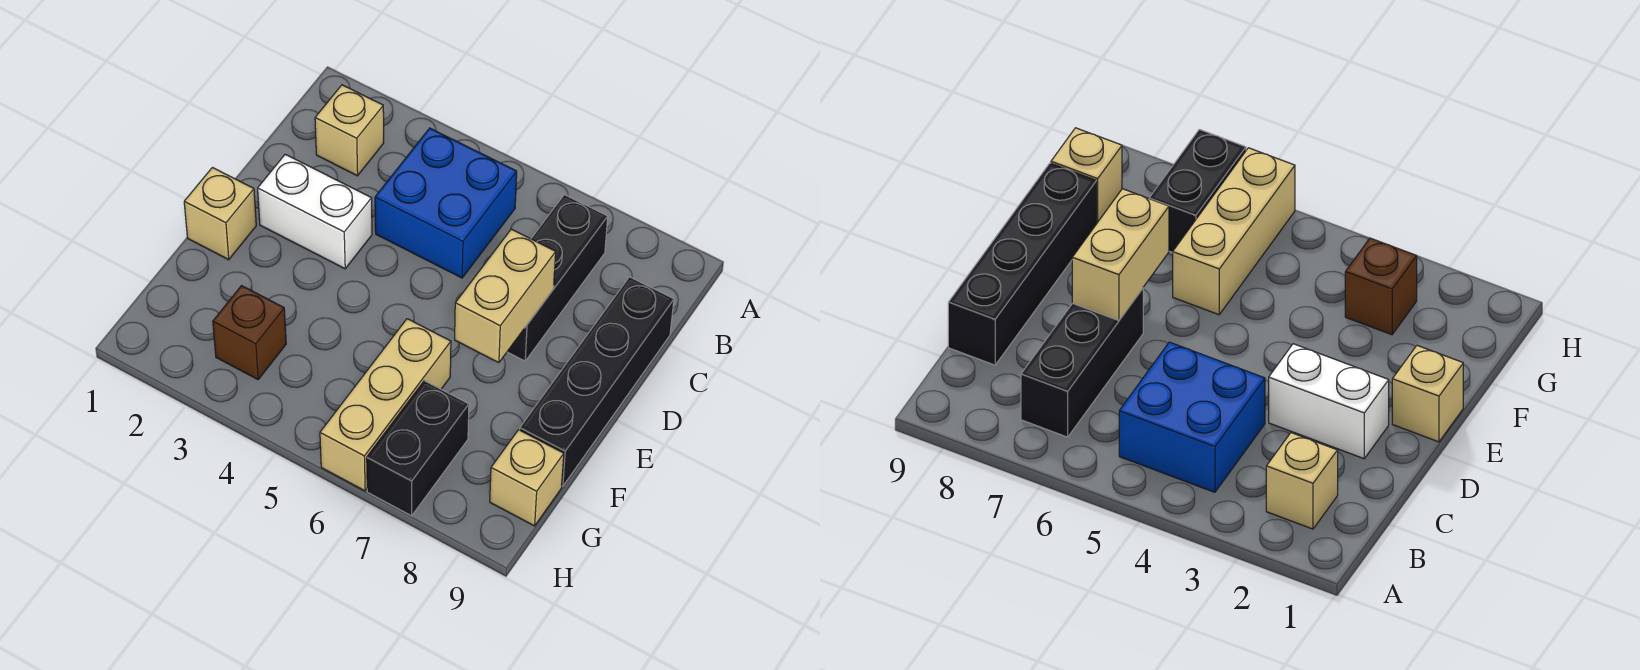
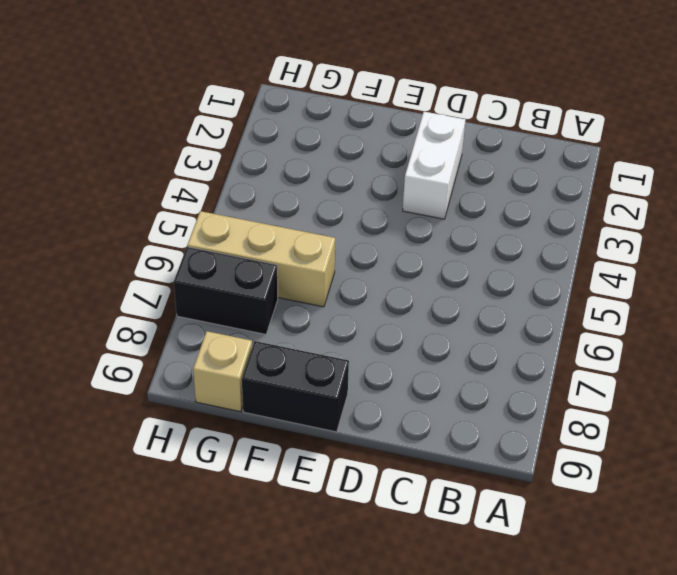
black brick E9:F9 level 1 -> black brick C9:F9 level 1
none -> tan brick B2 level 1
none -> blue brick B4:C5 level 1

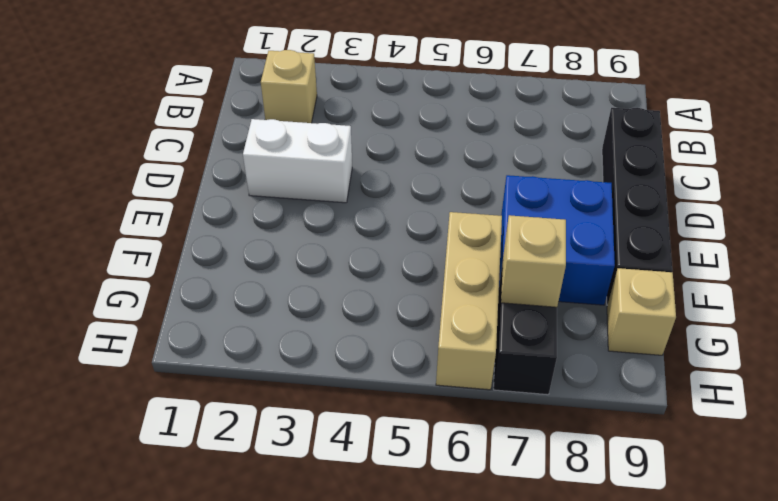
blue brick E7:F8 level 1 -> blue brick B4:C5 level 1
tan brick G7 level 2 -> tan brick E1 level 1
none -> black brick B7:D7 level 1
none -> brown brick G3 level 1

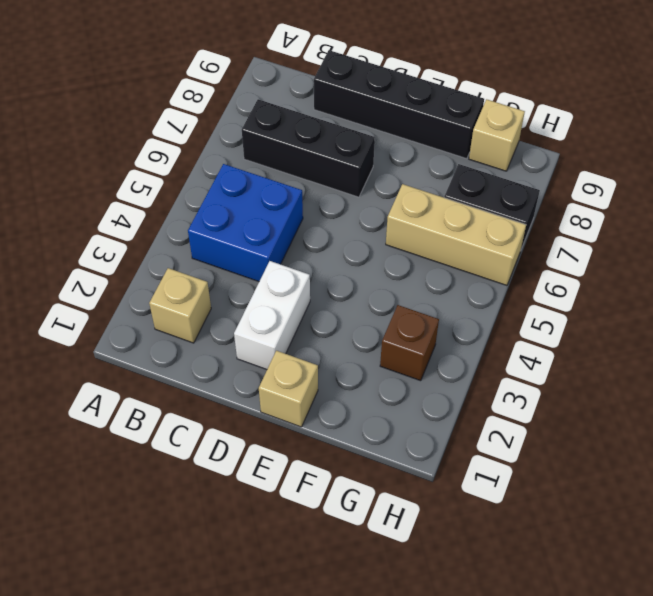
none -> tan brick D7:E7 level 2

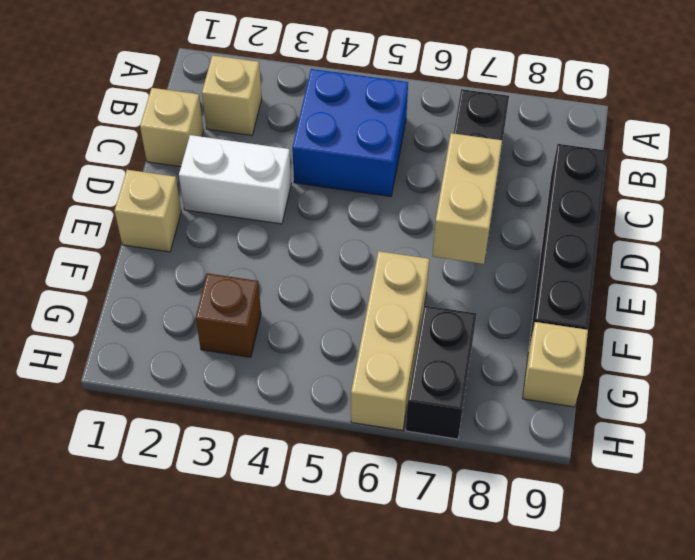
tan brick C1 level 1 -> none

